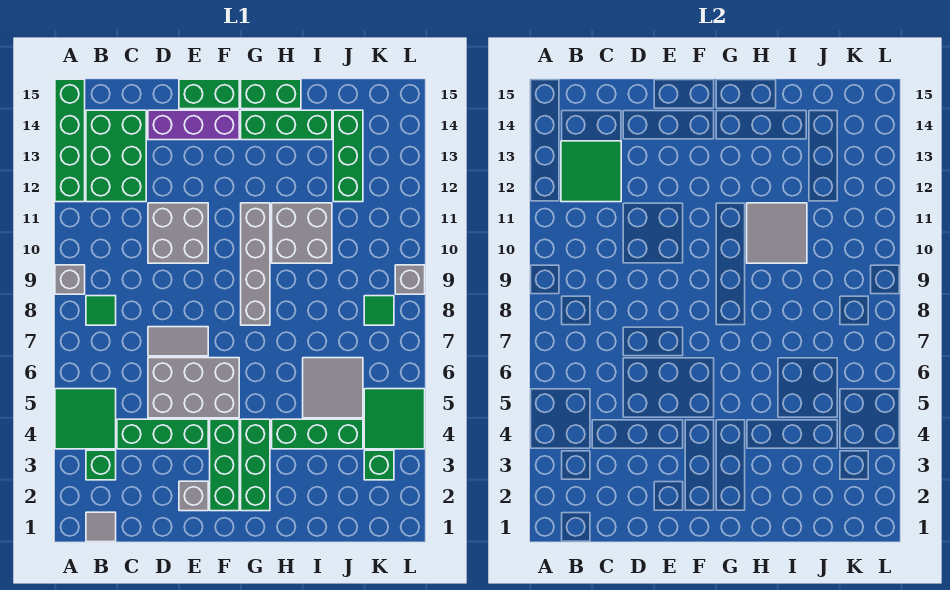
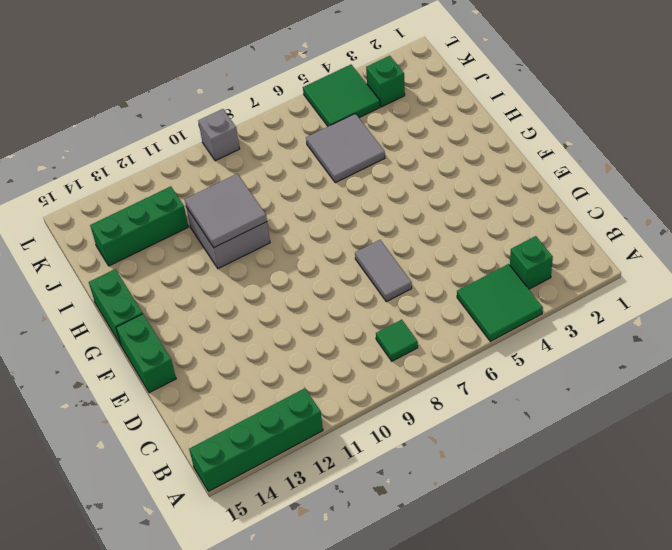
none -> grey brick A9 level 1
none -> grey tile B1 level 1
none -> green brick B12:C14 level 1

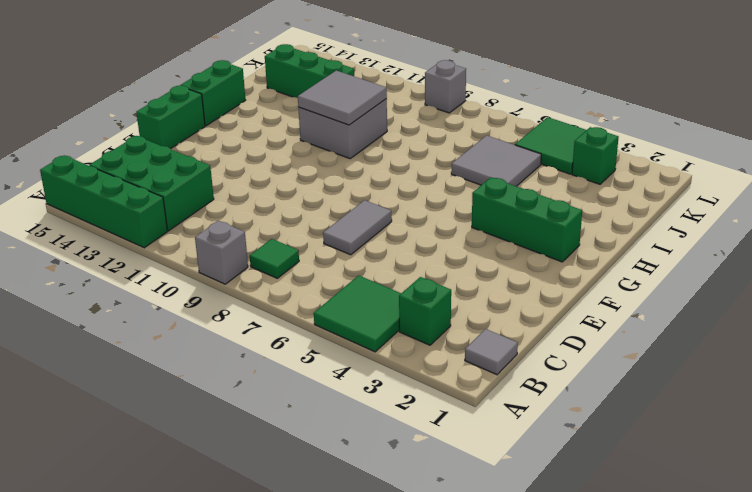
none -> green brick C4:E4 level 1
none -> grey brick D5:F6 level 1
none -> grey brick D10:E11 level 1

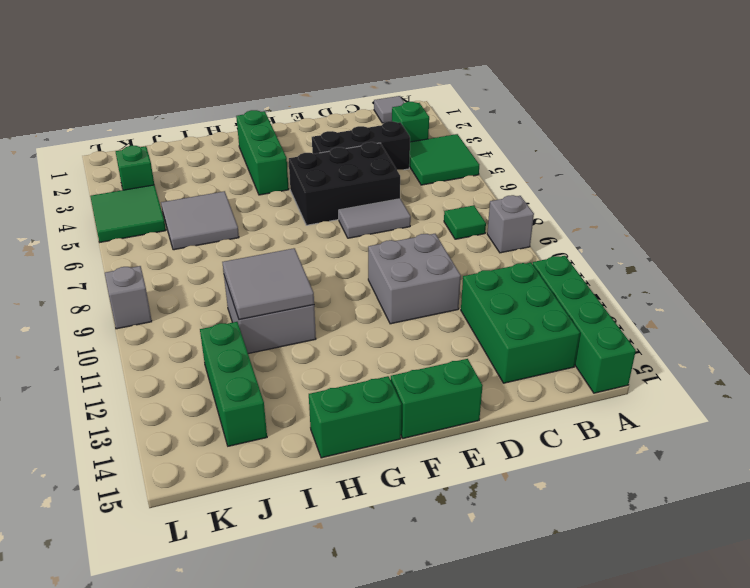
black brick C4:E4 level 1 -> green brick C4:E4 level 1
black brick D5:F6 level 1 -> grey brick D5:F6 level 1
none -> purple brick D14:F14 level 1
none -> grey brick E2 level 1
none -> green brick F2:F4 level 1

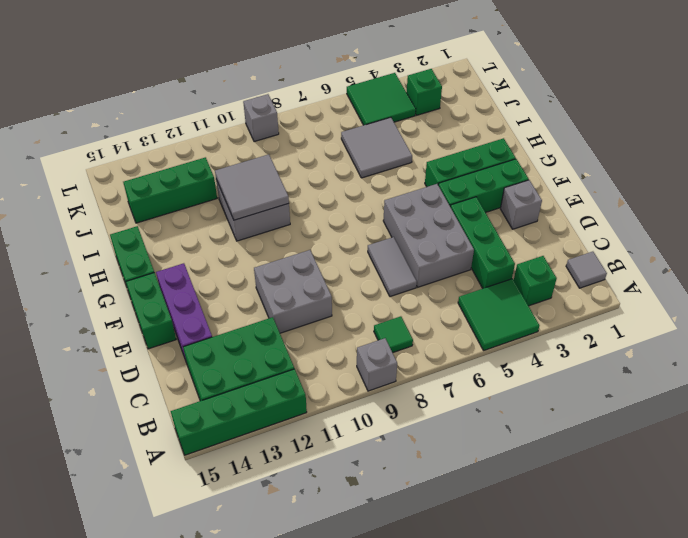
none -> grey brick G8:G11 level 1
none -> green brick G14:I14 level 1
none -> green brick H4:J4 level 1

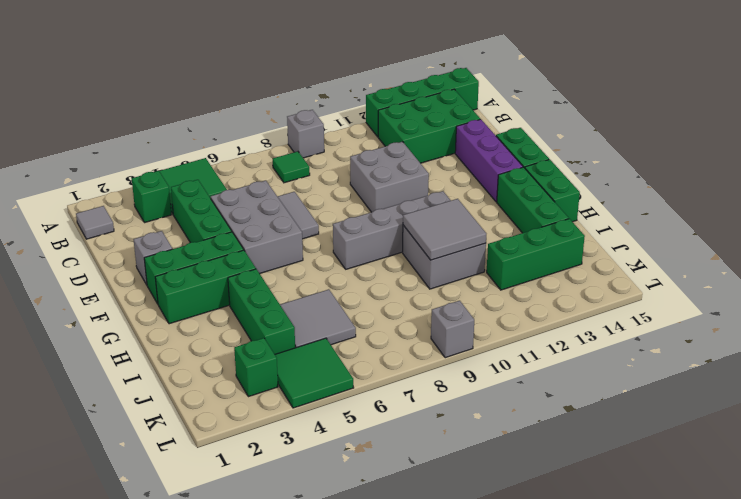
none -> green tile K8 level 1
none -> green tile B12:C13 level 2

